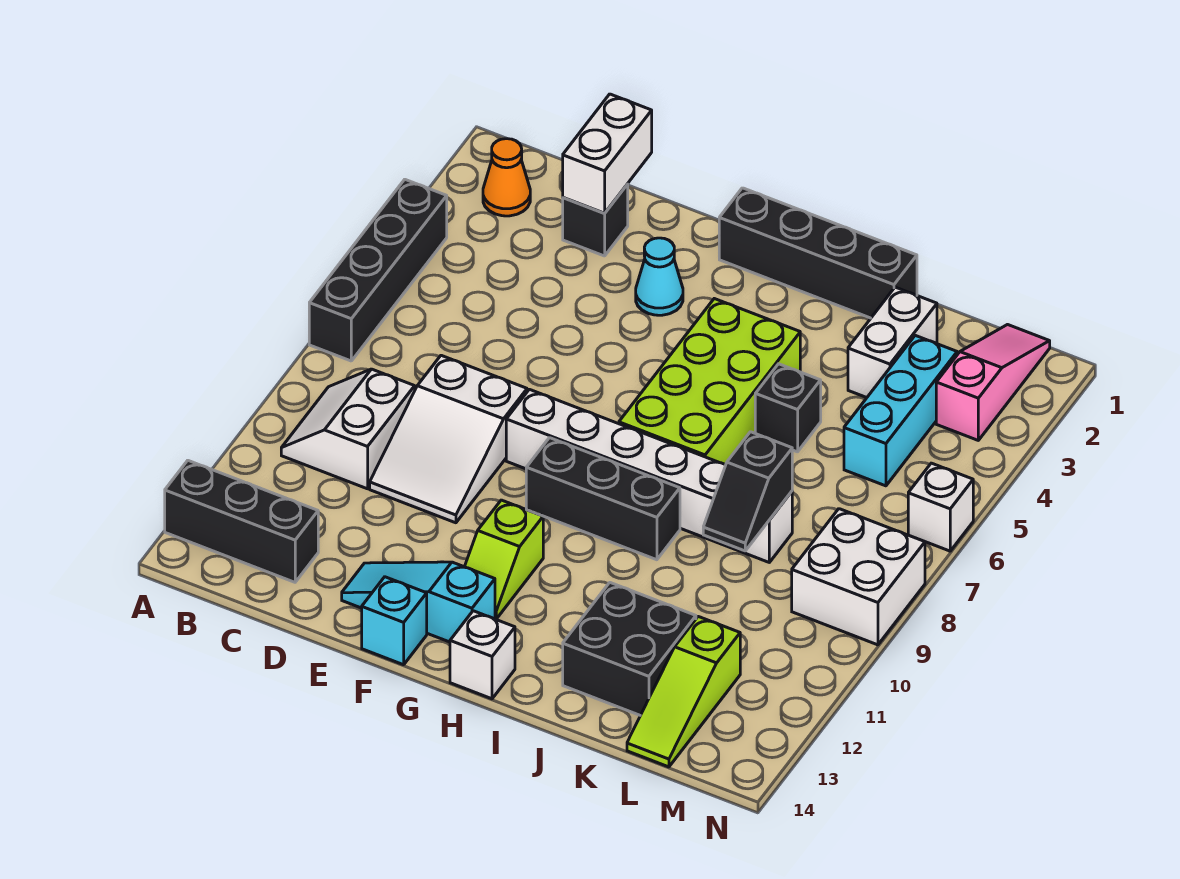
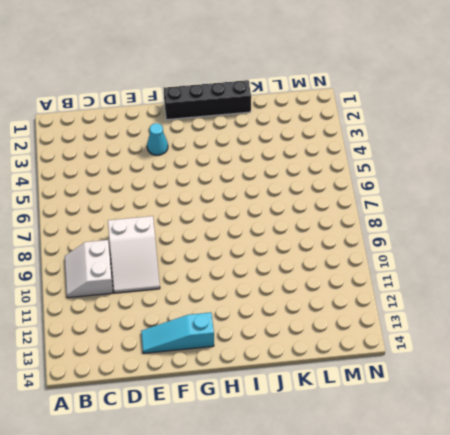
none -> black brick A4:A7 level 1
none -> black brick A13:C13 level 1
none -> orange cone B2 level 1

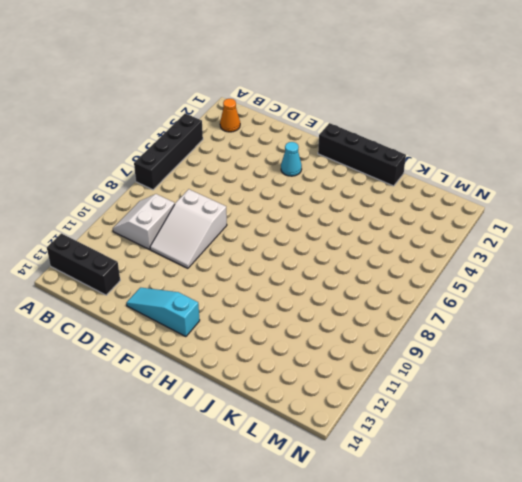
none -> black brick D2 level 1
none -> white brick F8:K8 level 1
none -> cyan brick F14 level 1

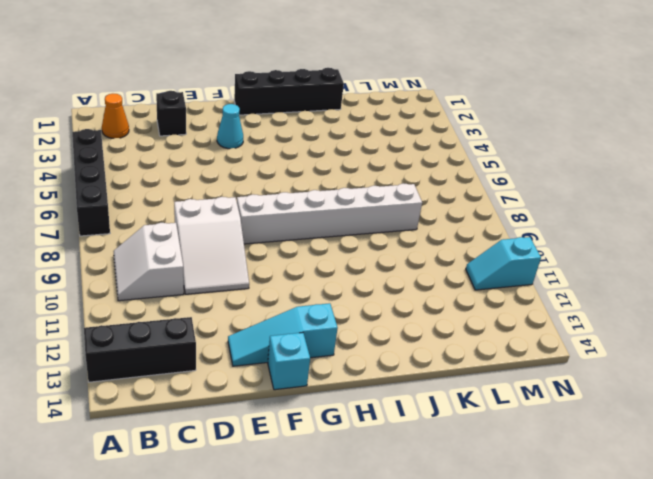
cyan slope M11:N11 level 1 top N -> none
none -> black brick G9:I9 level 1
none -> lime slope G11:G12 level 1 top 11
none -> lime brick H4:I7 level 1

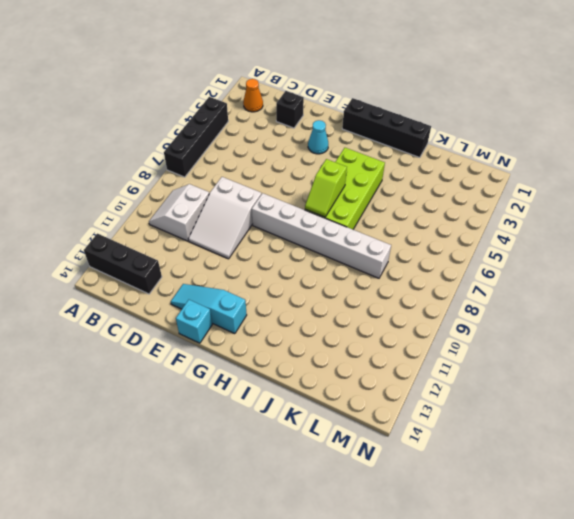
lime slope H6:H7 level 2 top 6 -> lime slope G11:G12 level 1 top 11
none -> black brick G9:I9 level 1
none -> white brick H14 level 1
none -> black brick J5 level 1

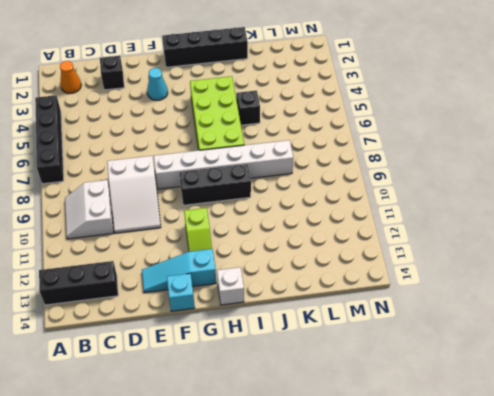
none -> black brick J12:K13 level 1
none -> white brick K2:K3 level 1
none -> cyan brick L3:L5 level 1

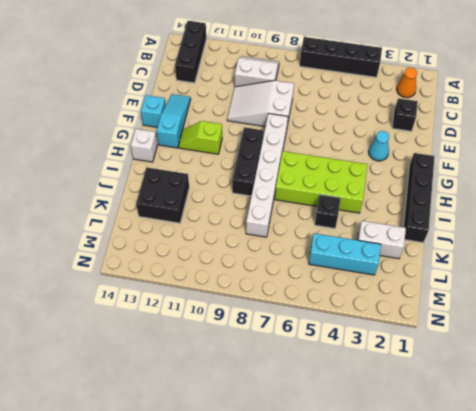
none -> lime slope L12:L14 level 1 top 12
none -> pink slope M1:M3 level 1 top 3
none -> white brick M8:N9 level 1

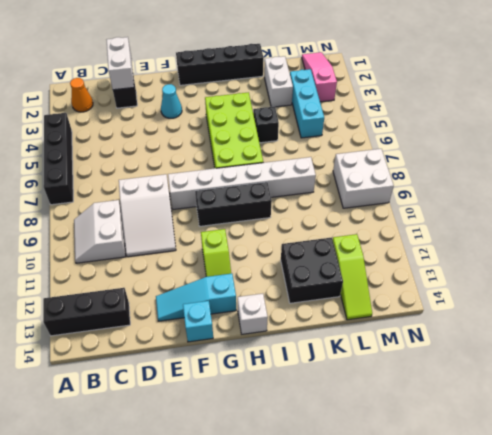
none -> white brick N6 level 1
none -> black slope K8:K9 level 2 top 8

